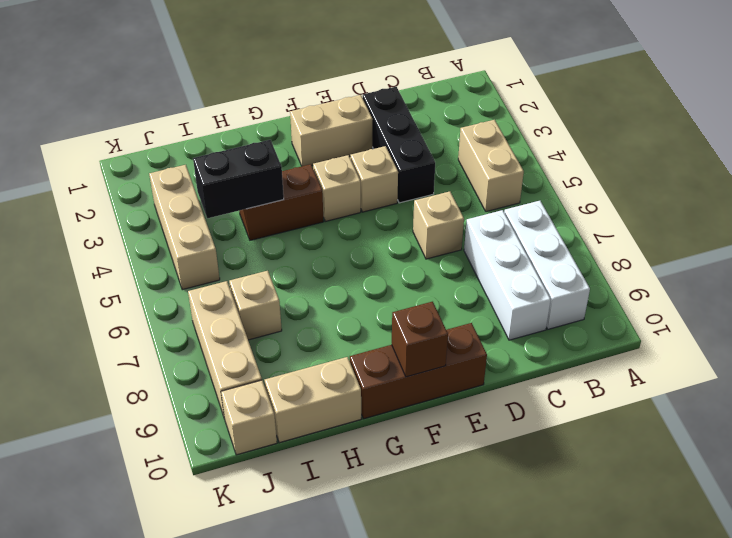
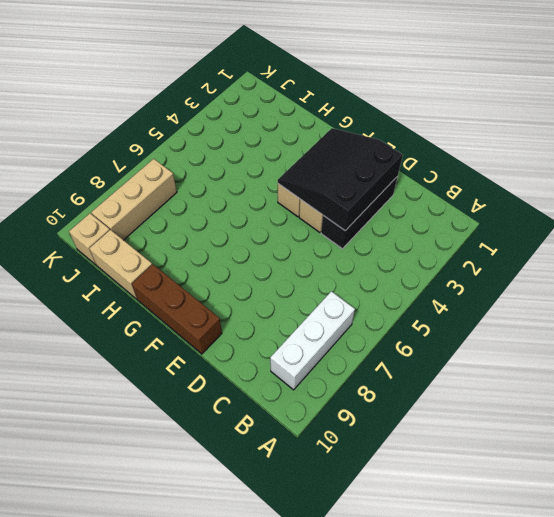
black slope D2:F4 level 2 top D -> none
none -> tan brick B4:B5 level 1
none -> white brick C7:C9 level 1
none -> tan brick D6 level 1

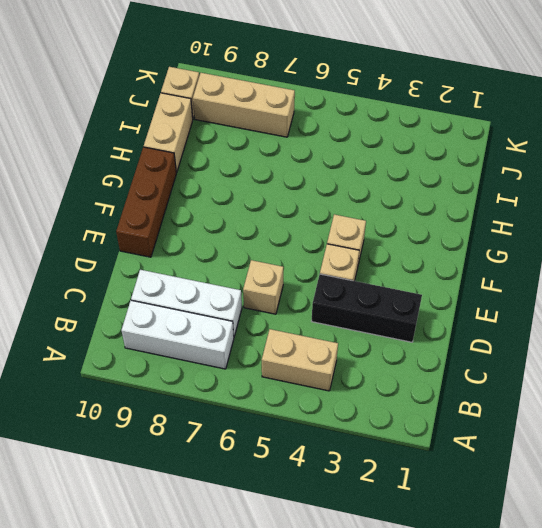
none -> tan brick E2:F2 level 1
none -> brown brick G4:H4 level 1
none -> tan brick I7 level 1

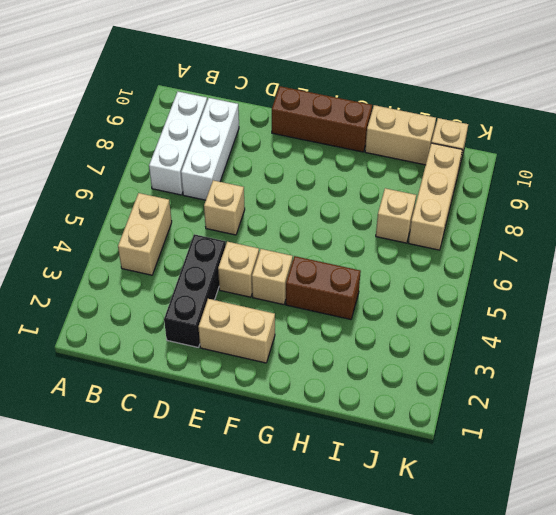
none -> tan brick J3:J5 level 1
none -> brown brick F10 level 2
none -> black brick H4:I4 level 2

